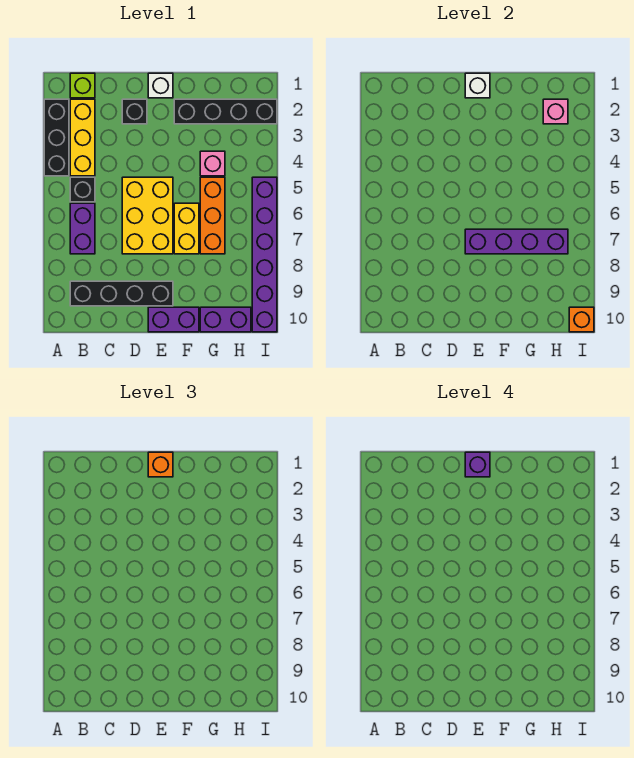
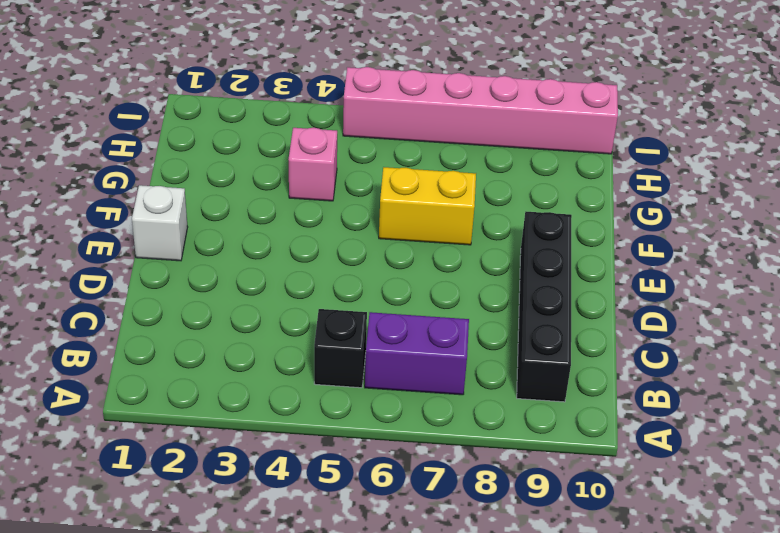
pink brick I5:I10 level 1 -> purple brick I5:I10 level 1
none -> black brick A2:A4 level 1
none -> lime brick B1 level 1
none -> yellow brick B2:B4 level 1

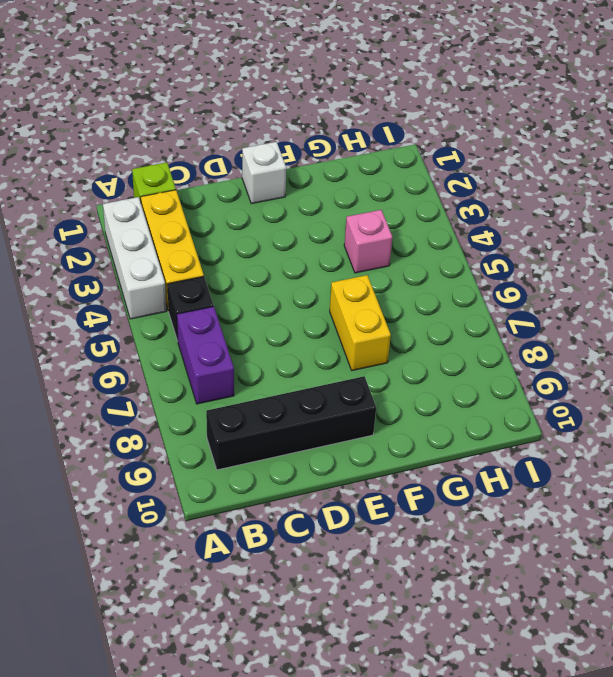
white brick A2:A4 level 1 -> black brick A2:A4 level 1
none -> black brick D2 level 1
none -> yellow brick D5:E7 level 1
none -> purple brick E10:F10 level 1

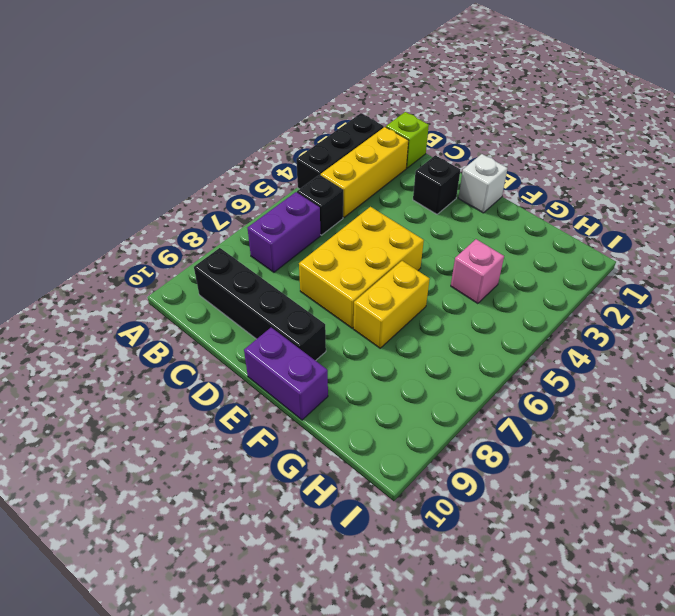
none -> black brick F2:I2 level 1
none -> orange brick G5:G7 level 1
none -> purple brick G10:H10 level 1

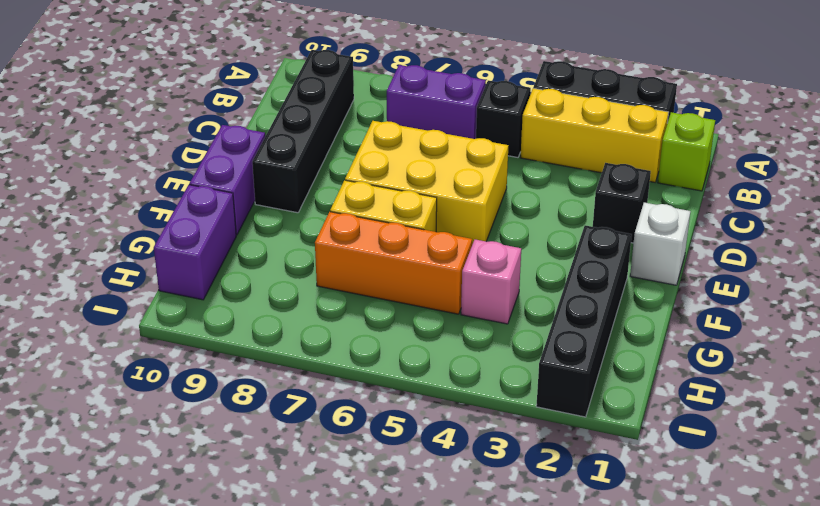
none -> purple brick I5:I10 level 1
none -> white brick E1 level 2
none -> purple brick E7:H7 level 2

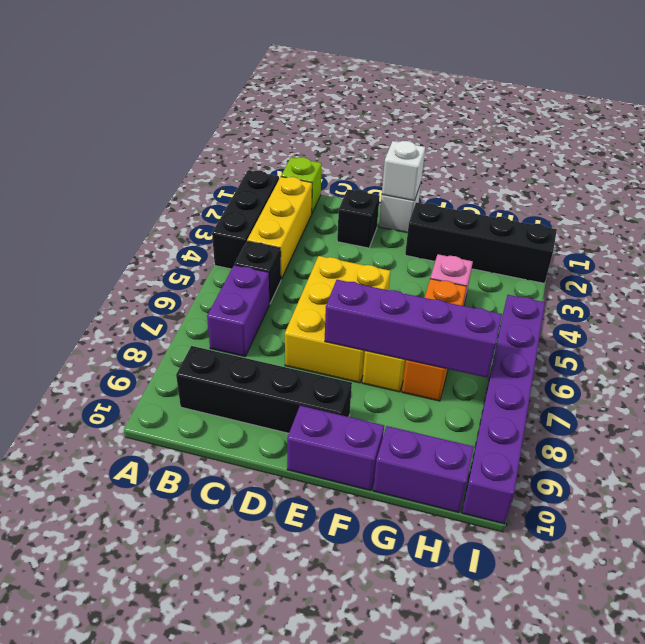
none -> pink brick H2 level 2
none -> orange brick I10 level 2
none -> orange brick E1 level 3

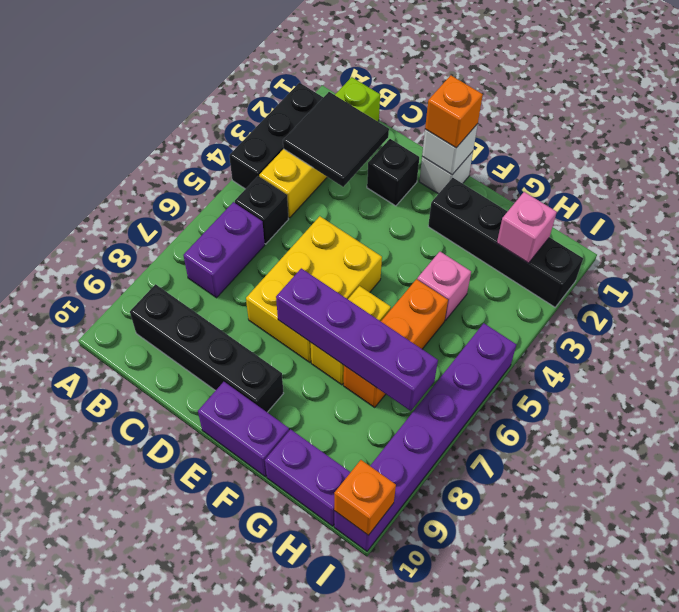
black tile B2:C3 level 2 -> none
none -> purple brick E1 level 4

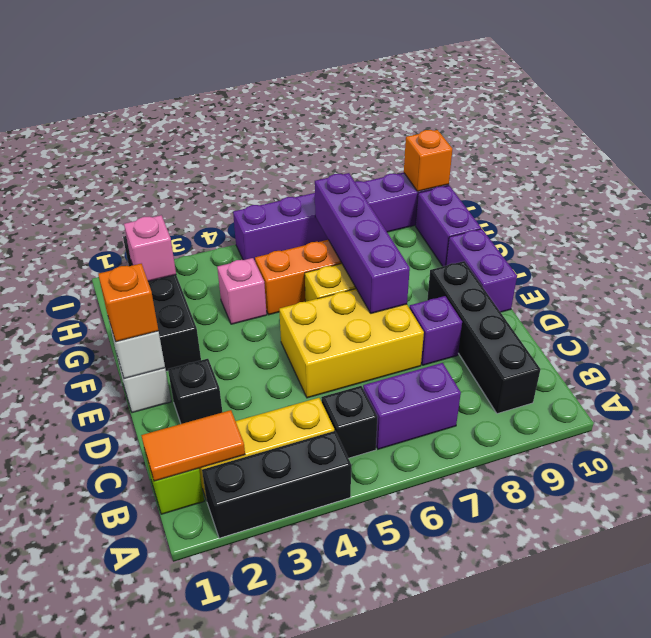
orange tile B1:B2 level 2 -> none
purple brick D8 level 1 -> purple brick E1 level 4

